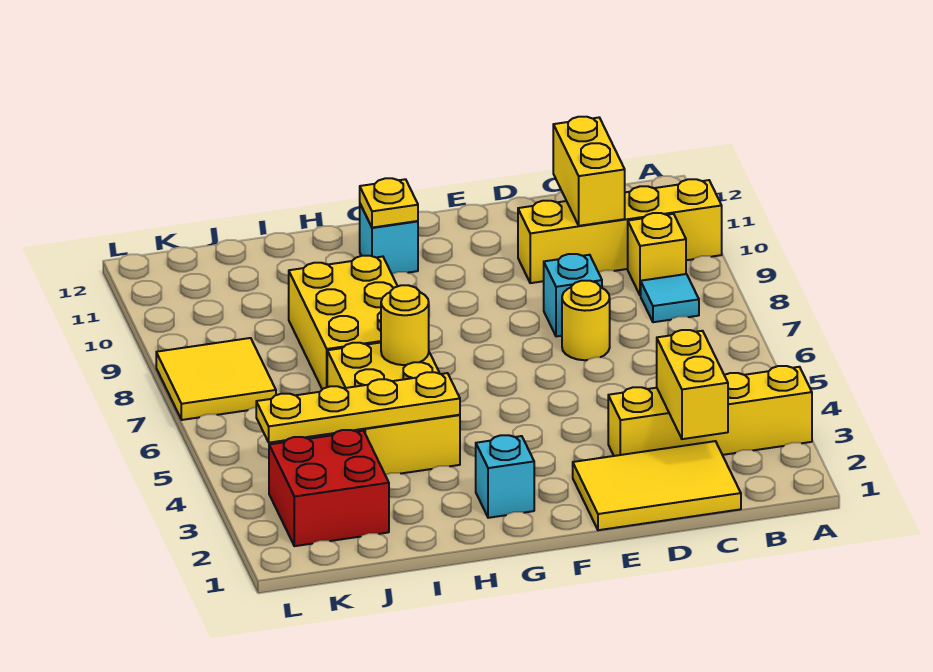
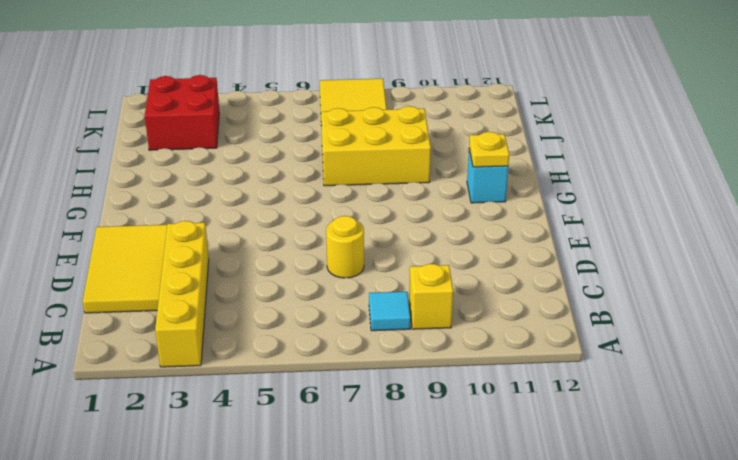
none -> yellow brick A10:D10 level 1
none -> cyan brick D8 level 1
none -> cyan brick G2 level 1

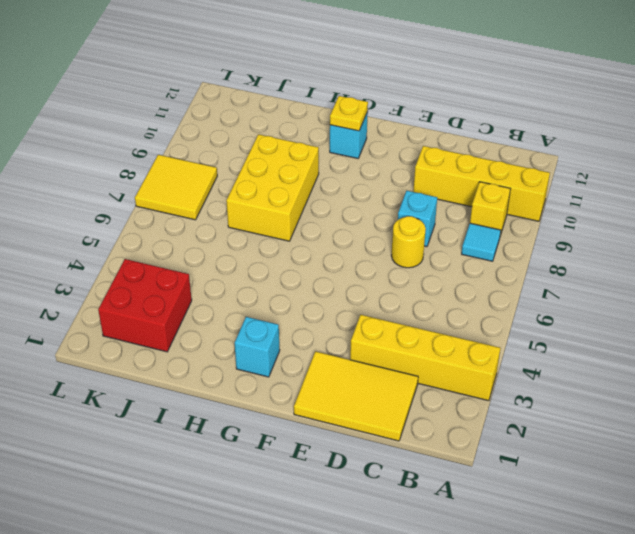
none -> yellow brick H4:I6 level 1
none -> yellow brick C2:C3 level 2
none -> yellow brick C10:C11 level 2

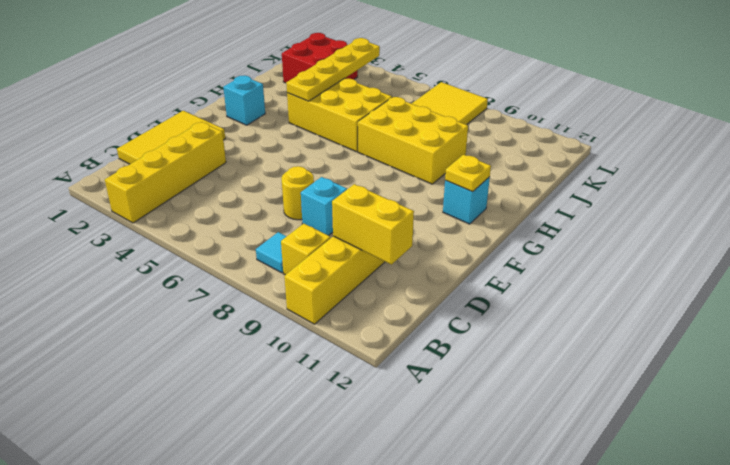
none -> yellow brick C2:C3 level 2
none -> yellow round brick H6 level 2

